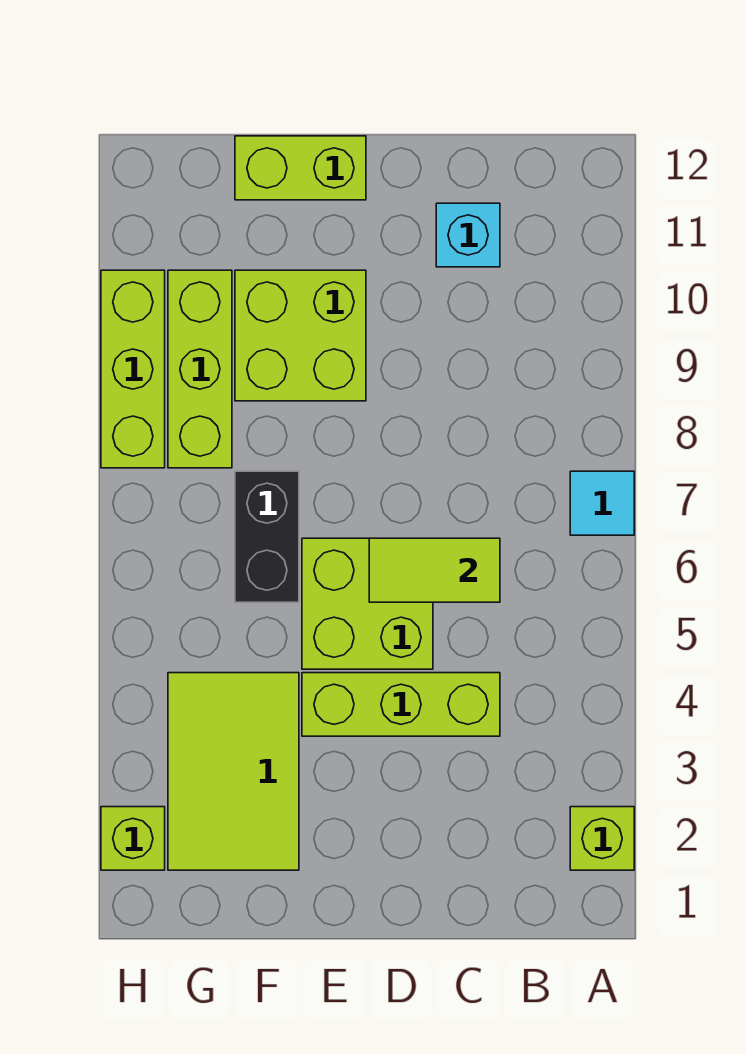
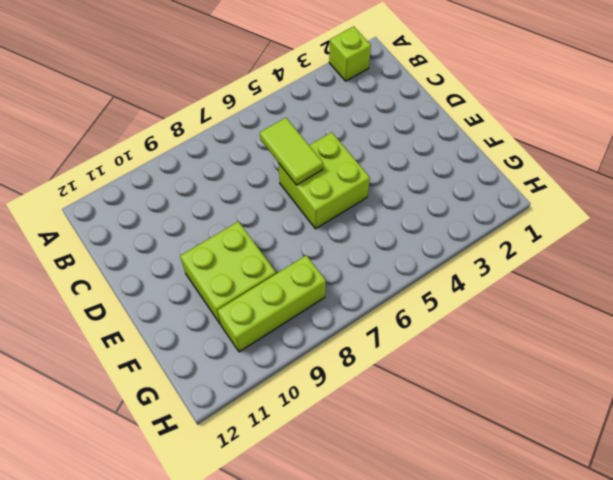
none -> cyan tile A7 level 1
none -> lime brick C4:E4 level 1
none -> cyan brick C11 level 1

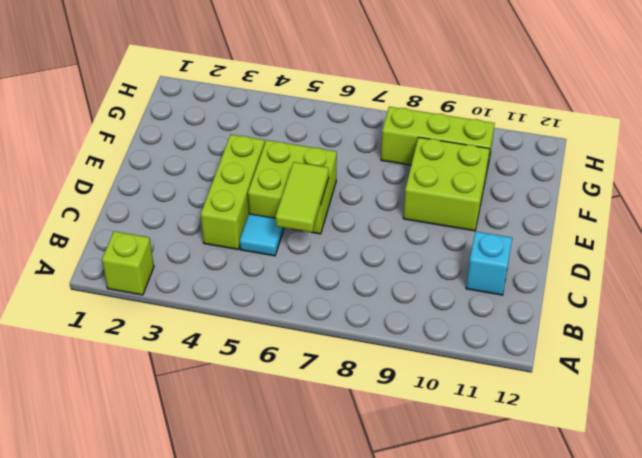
cyan tile C5 level 1 -> cyan tile A7 level 1
none -> lime brick E12:F12 level 1
none -> lime tile F2:G4 level 1
none -> black brick F6:F7 level 1

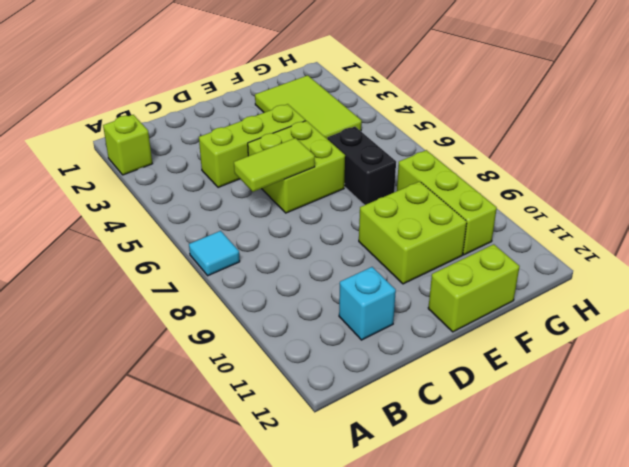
none -> lime brick H2 level 1
none -> lime brick H8:H10 level 1

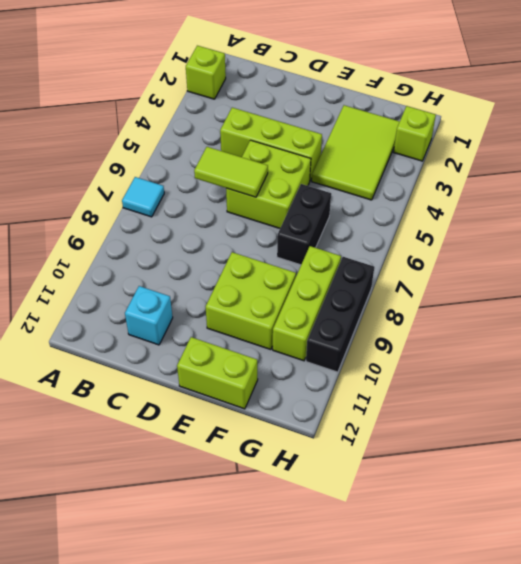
black brick H8:H10 level 1 -> lime brick H8:H10 level 1

